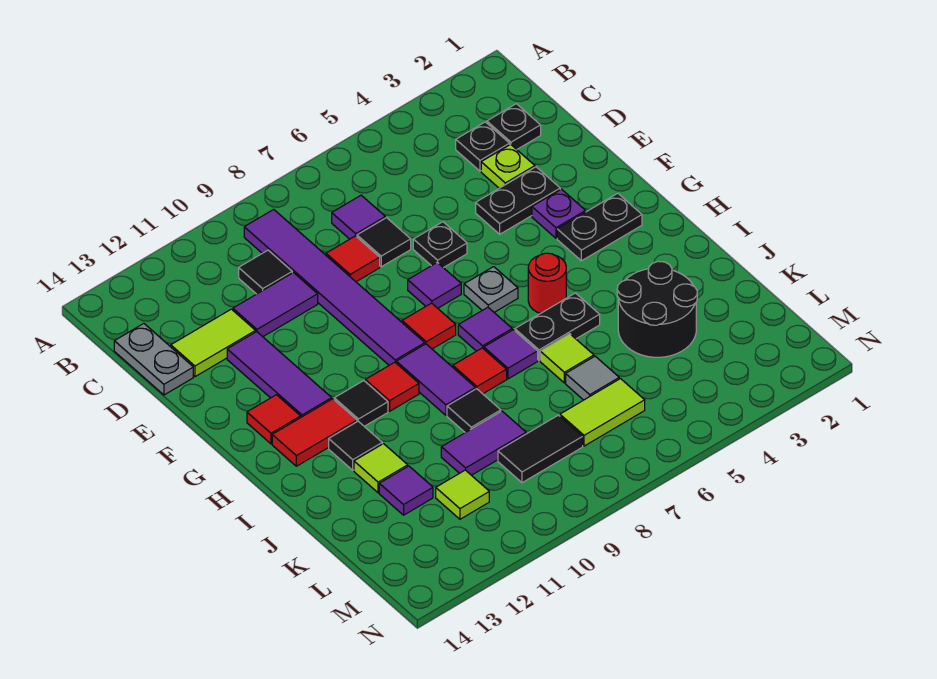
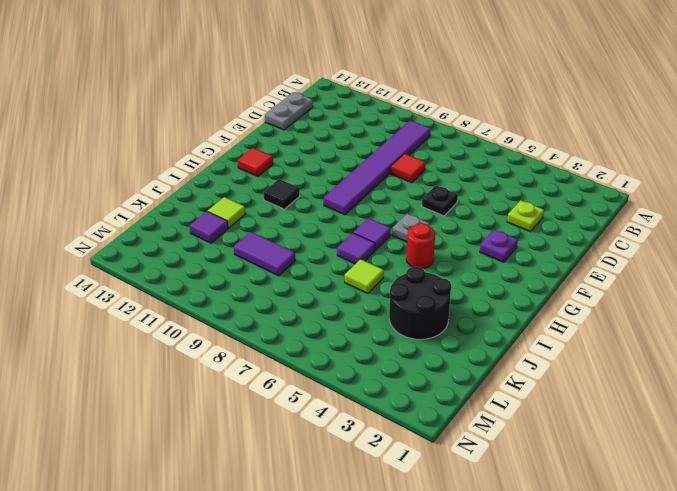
none -> black plate C2 level 1
none -> black plate C3 level 1
none -> purple tile C7 level 1
none -> black tile C10 level 1

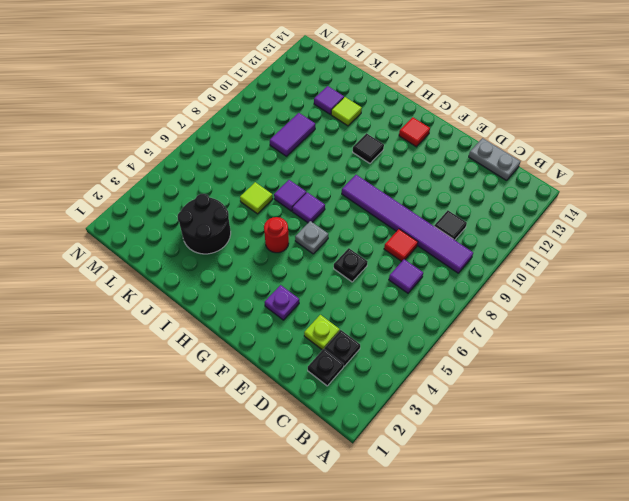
none -> black tile D7 level 1
none -> purple tile D10:D11 level 1
none -> lime tile D12:D13 level 1
none -> black plate E3:E4 level 1

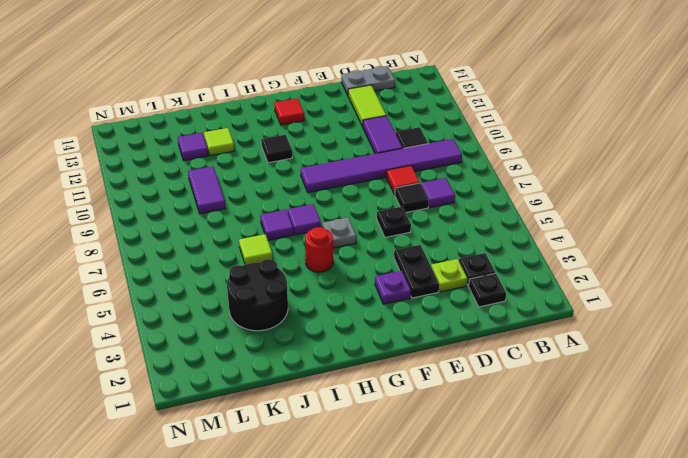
none -> purple tile E12:G12 level 1
none -> purple tile F7 level 1
none -> black plate G2:G3 level 1
none -> red tile G8 level 1

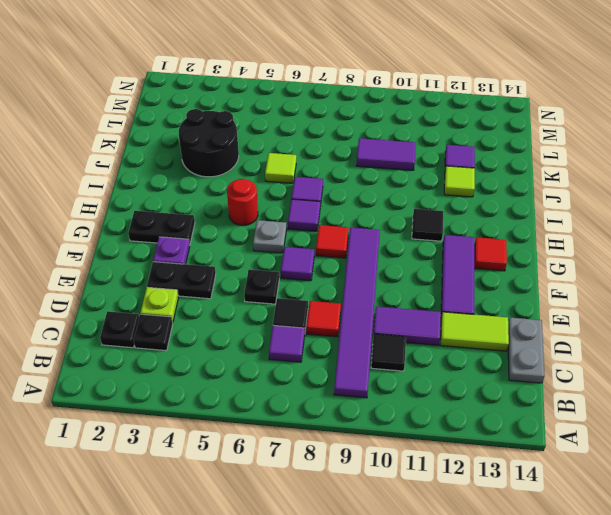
none -> purple tile H9:I9 level 1
none -> red tile H10 level 1
none -> red tile H12:H13 level 1
none -> black plate I5:I6 level 1

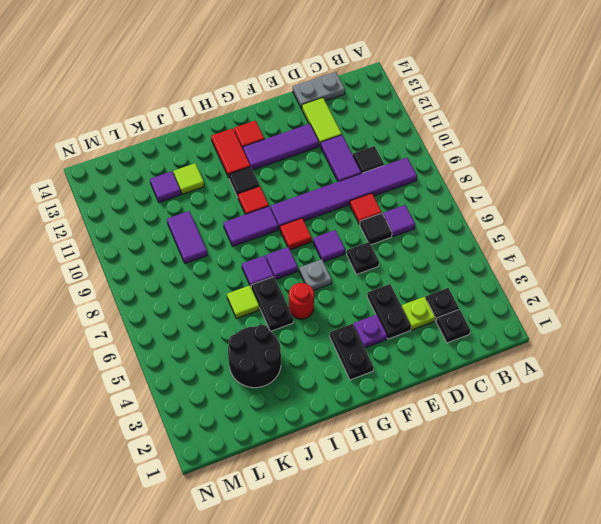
none -> red tile I8 level 1
none -> black tile I12 level 1
none -> black tile J9 level 1
none -> grey tile K6 level 1

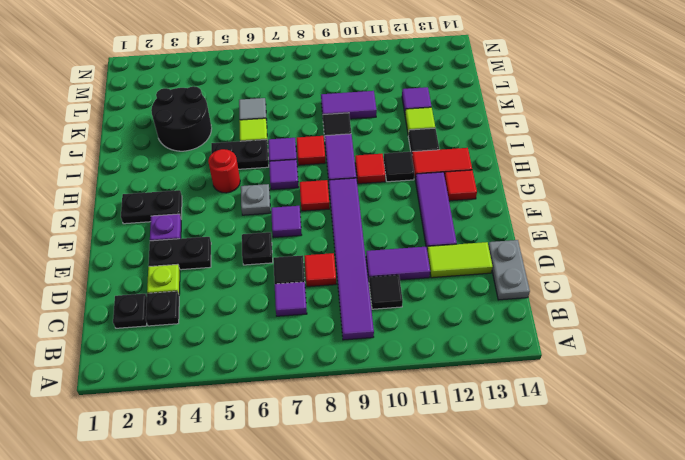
none -> lime tile L6:L7 level 1
none -> black tile L8:L9 level 1
none -> lime tile L11 level 1

